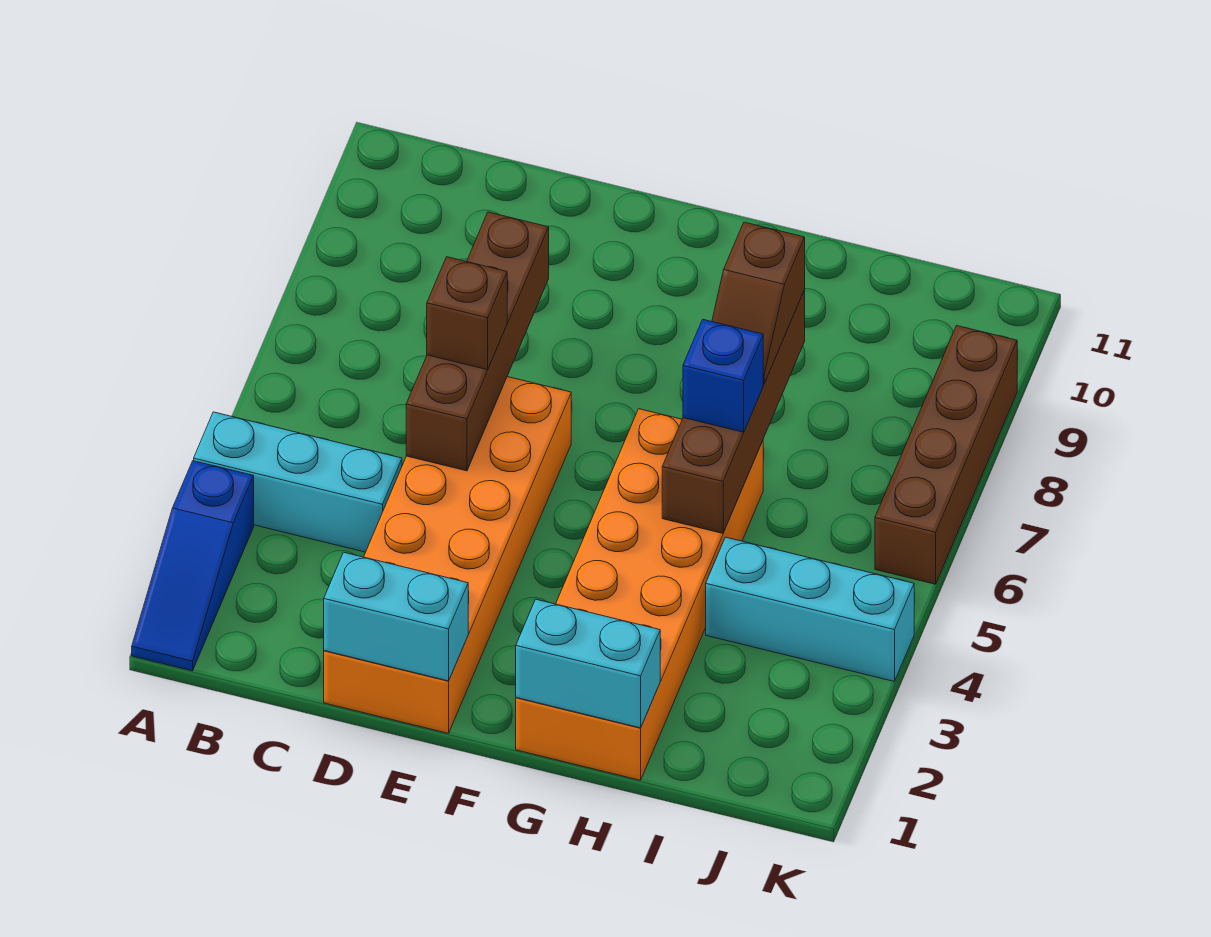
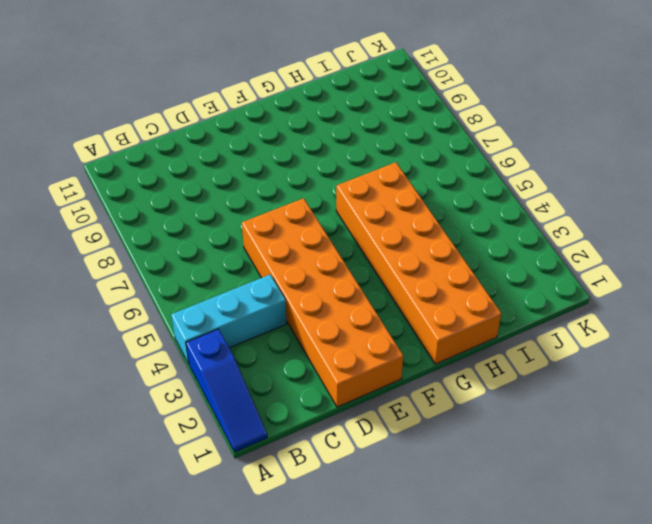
none -> cyan brick I4:K4 level 1
none -> brown brick K6:K9 level 1
none -> cyan brick D1:E1 level 2

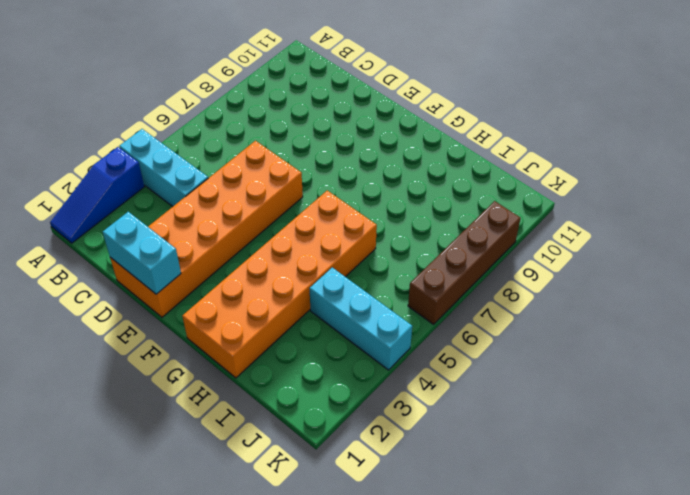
none -> brown brick D5:D8 level 2
none -> cyan brick G1:H1 level 2
none -> brown brick H5:H8 level 2

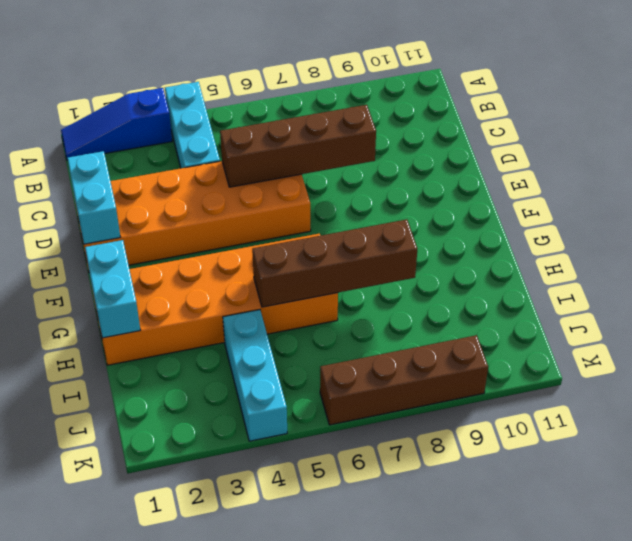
none -> brown brick D6 level 3
none -> blue brick H6 level 3
none -> brown slope H7:H8 level 3 top 8

